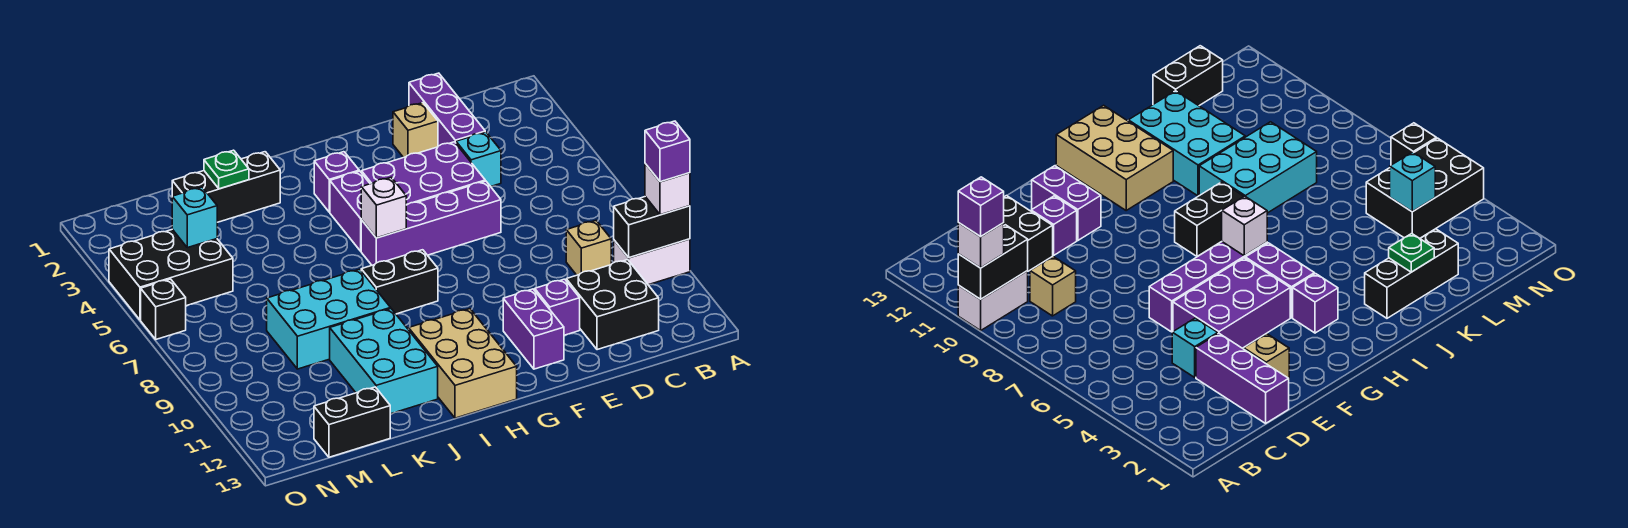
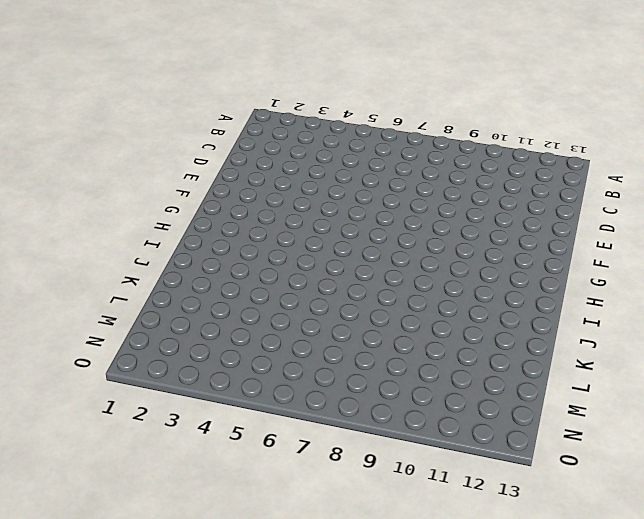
none -> white brick A10:B10 level 1
none -> tan brick C9 level 1
none -> black brick C11:D12 level 1

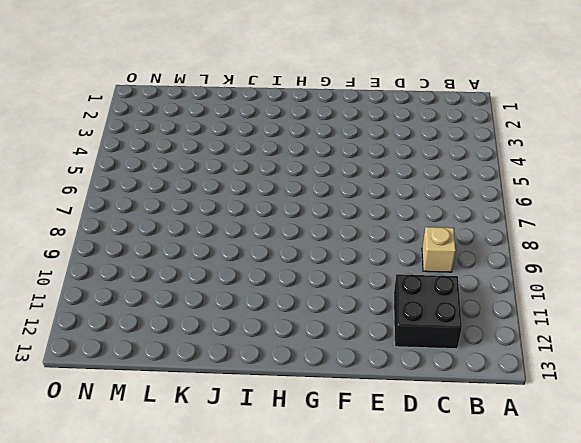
none -> white brick A10:B10 level 1
none -> purple brick D1:D3 level 1
none -> cyan brick D4 level 1

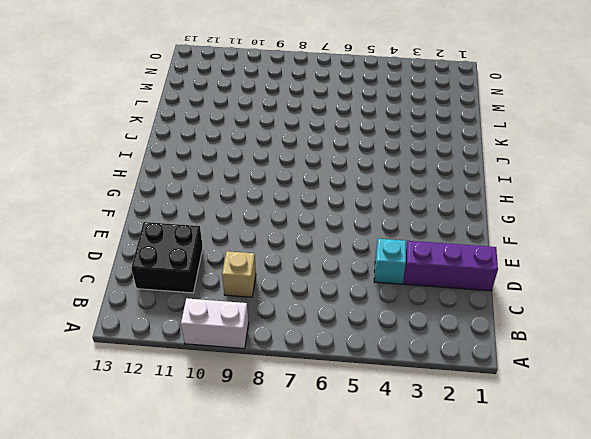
white brick A9:A10 level 1 -> white brick A10:B10 level 1
none -> tan brick E2 level 1
none -> purple brick E4:G5 level 1
none -> purple brick E6:H6 level 1

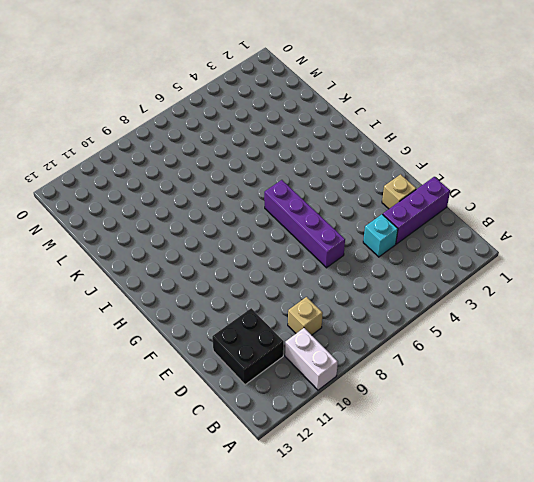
none -> purple brick E4:G5 level 1
none -> purple brick E11 level 1
none -> purple brick F11:F12 level 1

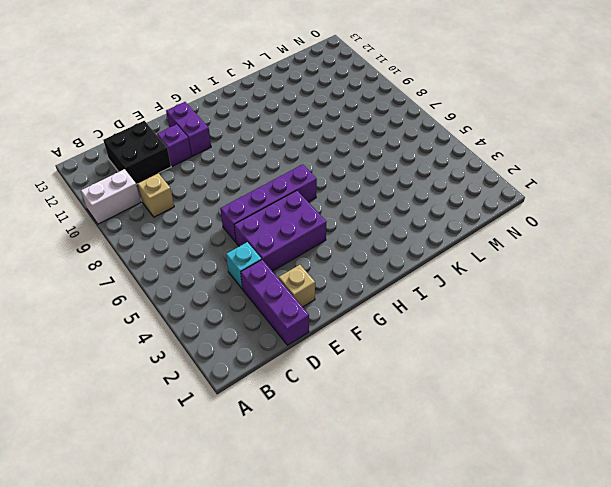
none -> purple brick H3 level 1
none -> purple brick H4:H5 level 1
none -> black brick H8:I8 level 1

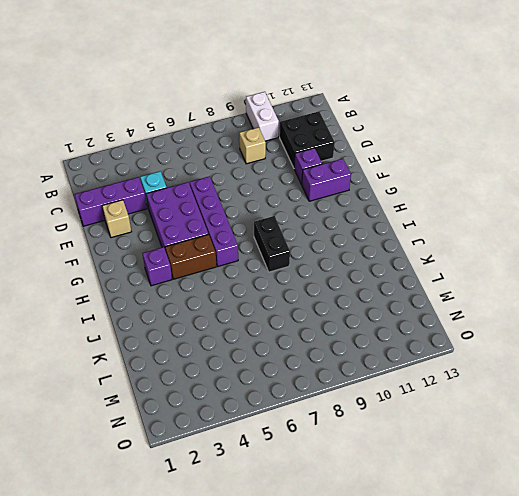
brown brick H4:H5 level 1 -> purple brick H4:H5 level 1
none -> tan brick H11:I13 level 1
none -> black brick J2:L2 level 1
none -> cyan brick J8:L9 level 1

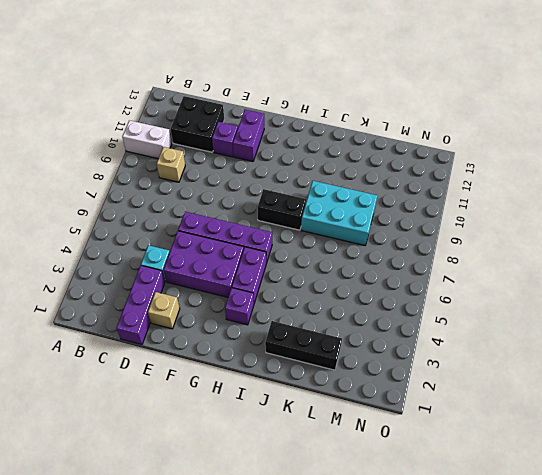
none -> tan brick H11:I13 level 1
none -> cyan brick J10:K12 level 1
none -> black brick L13:M13 level 1

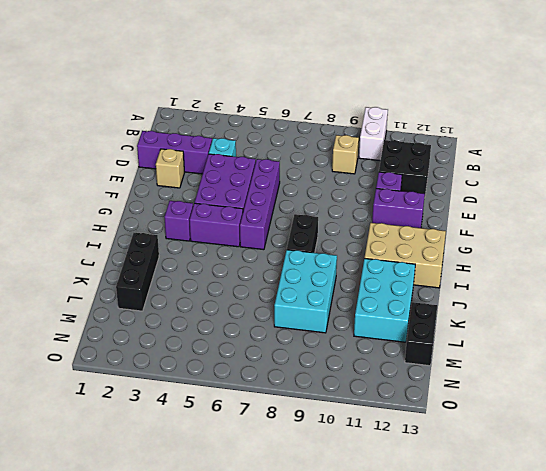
cyan brick J11:L12 level 1 -> cyan brick J10:K12 level 1
none -> black brick M4:O5 level 1
none -> black brick O6 level 1
none -> black brick A10:B10 level 2

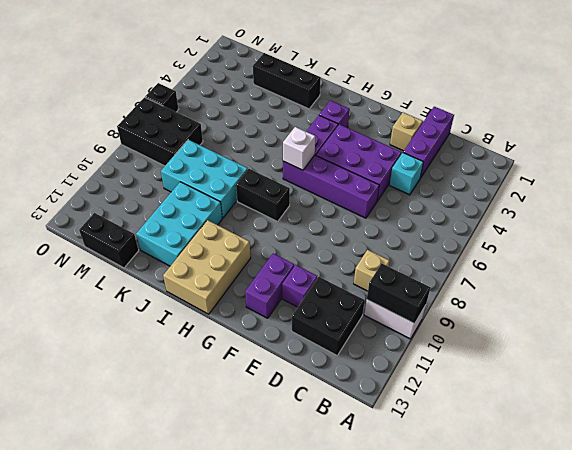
black brick M7:O8 level 1 -> black brick M4:O5 level 1
none -> green plate K2 level 2
none -> cyan brick M4 level 2
none -> white brick A10 level 3

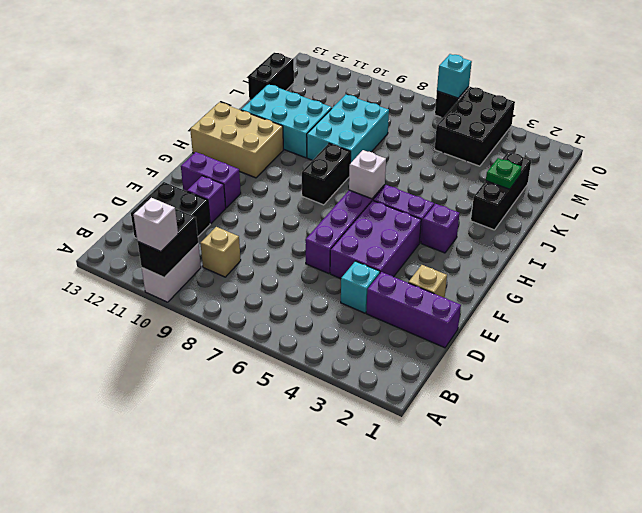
cyan brick O6 level 2 -> cyan brick M4 level 2
none -> purple brick A10 level 4

